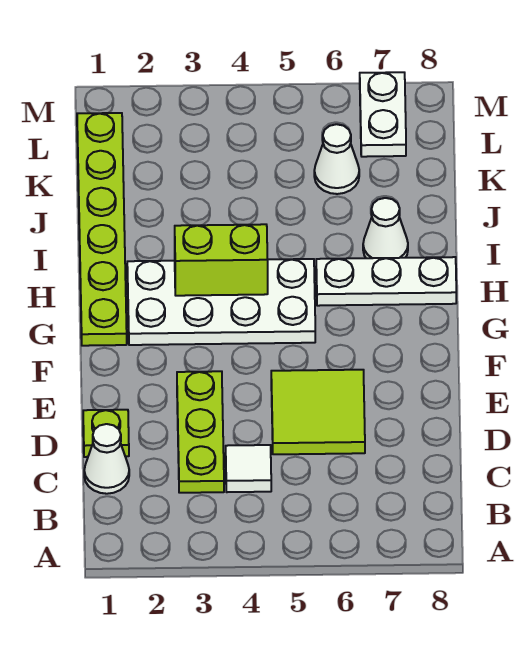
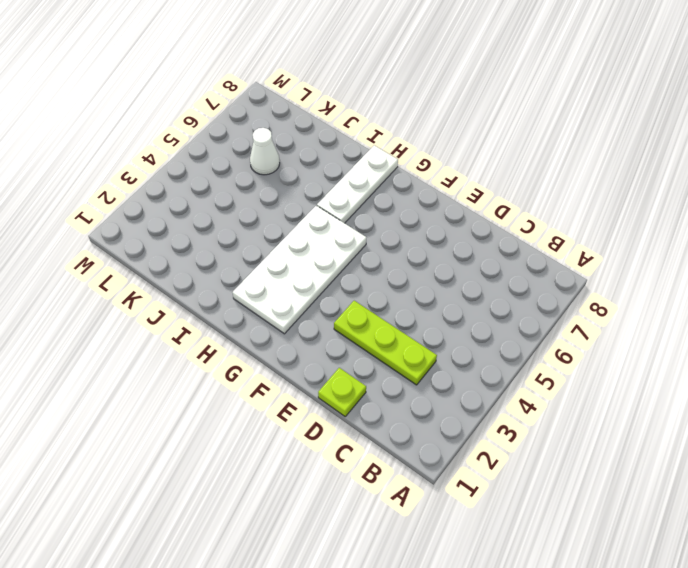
none -> white cone C1 level 1
none -> white tile C4 level 1
none -> lime tile D5:E6 level 1

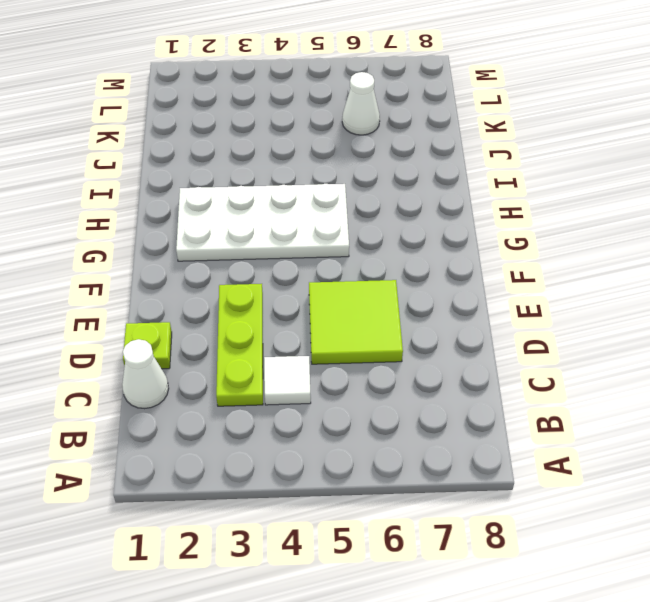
none -> lime plate G1:L1 level 1
none -> white plate H6:H8 level 1
none -> white cone I7 level 1

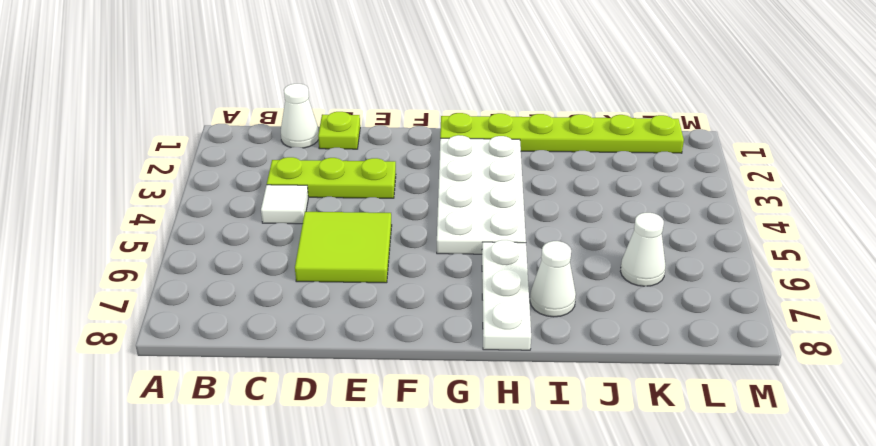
none -> white plate L7:M7 level 1
none -> lime brick H3:H4 level 2

